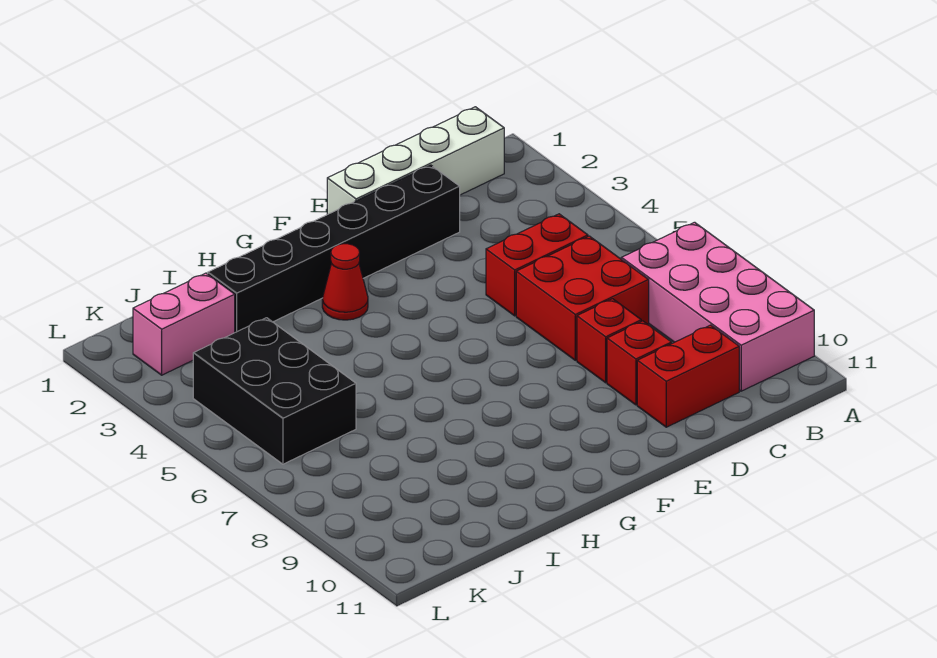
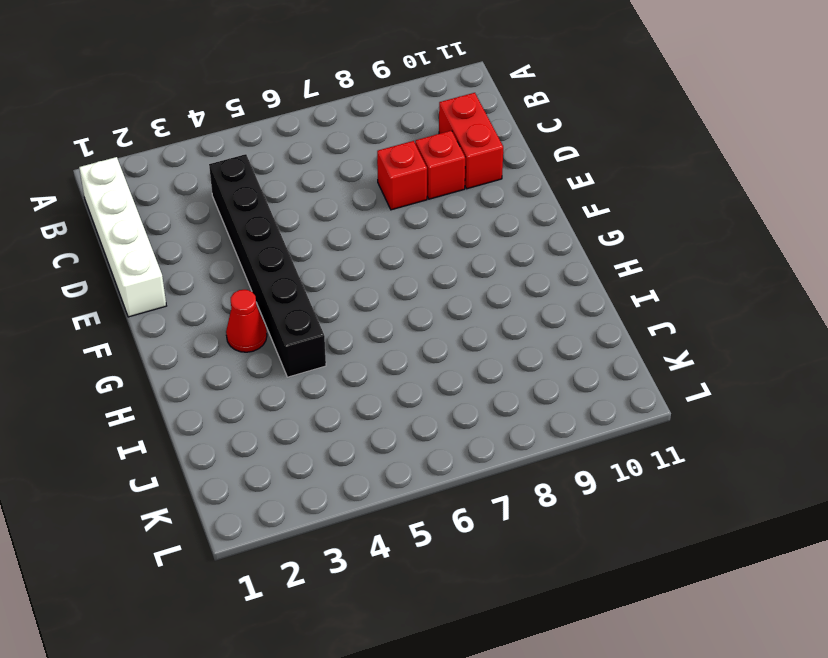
black brick C4:H4 level 1 -> black brick D2:I2 level 1
none -> pink brick A7:B10 level 1
none -> red brick C5:D5 level 1

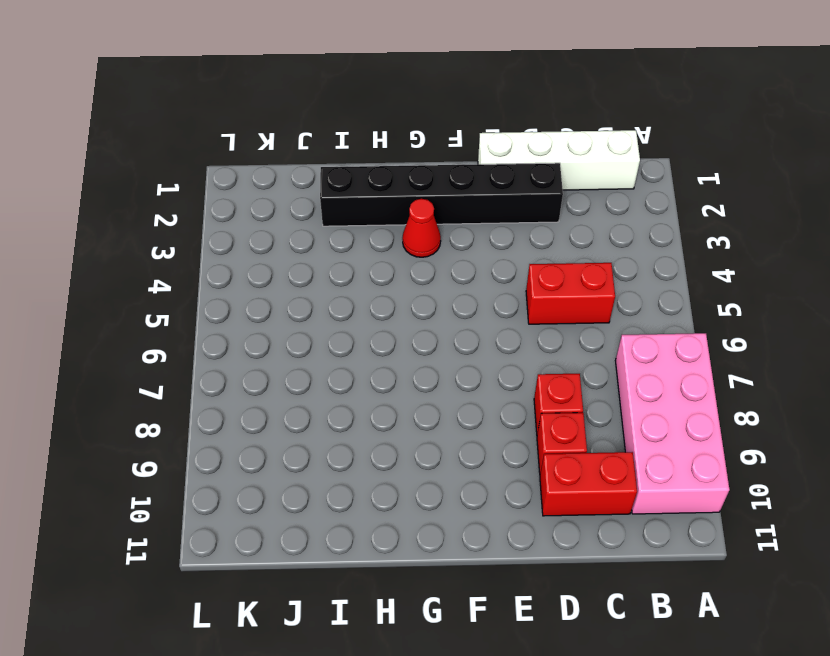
none -> red brick C6:D7 level 1
none -> pink brick J2:K2 level 1

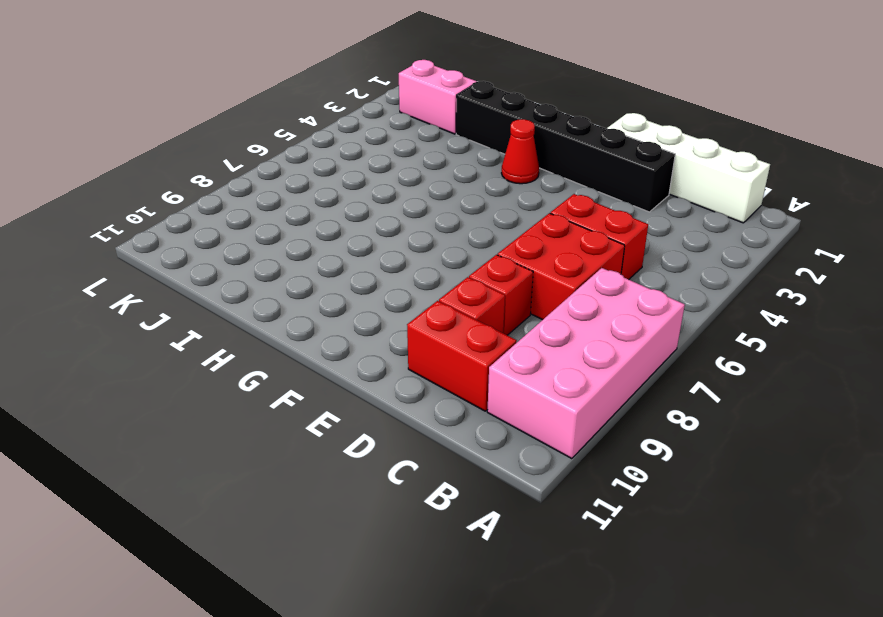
none -> black brick J4:K6 level 1

